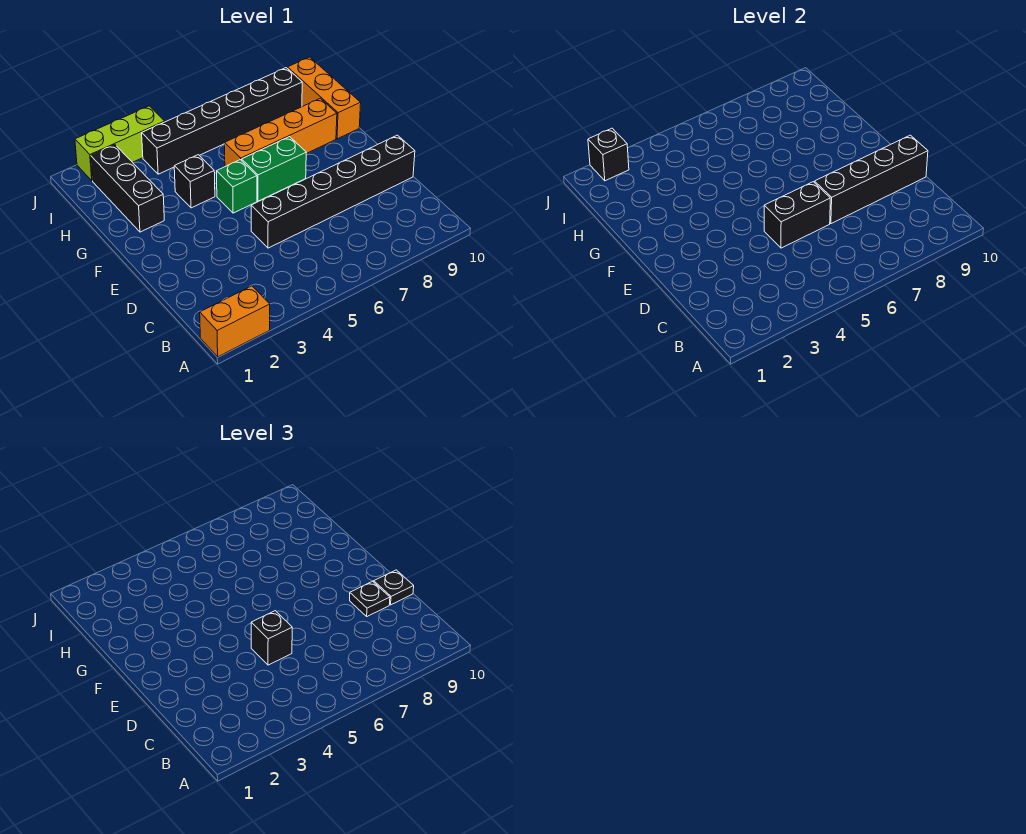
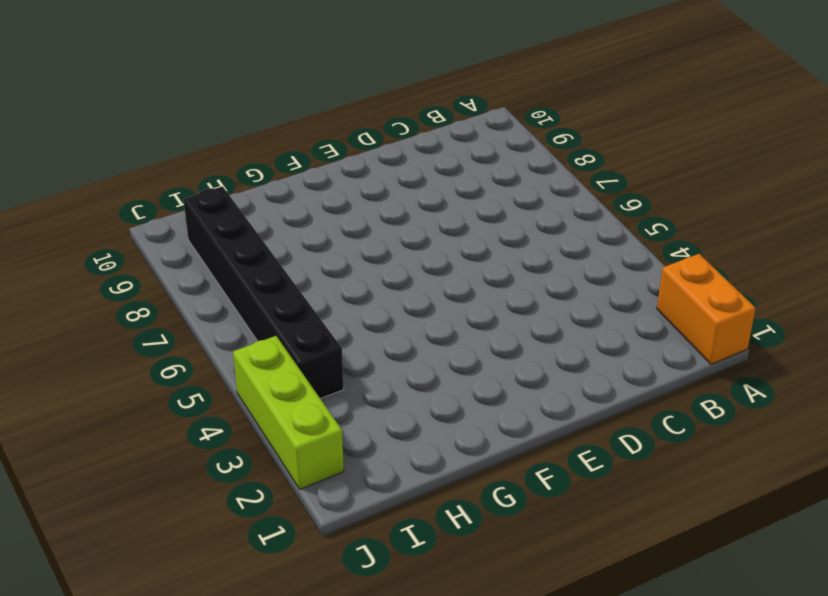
none -> black brick D5:D10 level 1
none -> green brick F5 level 1
none -> green brick F6:F7 level 1

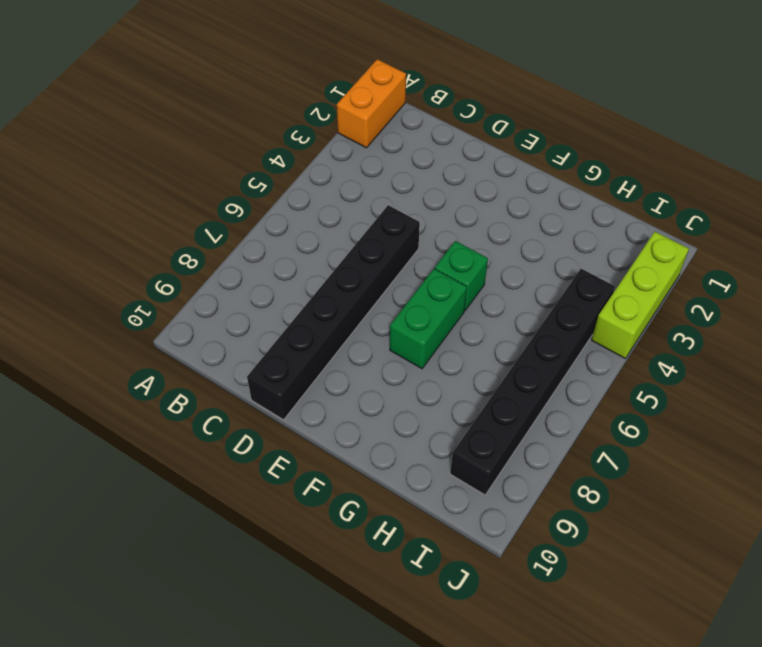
none -> black brick G2:I2 level 1
none -> black brick G4 level 1
none -> orange brick G6:G9 level 1

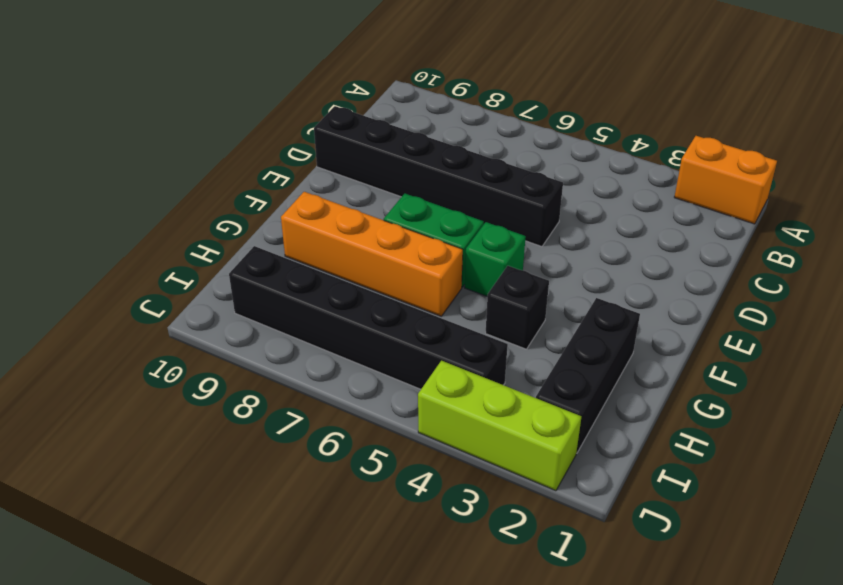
none -> orange brick G10:I10 level 1
none -> black brick D5:D6 level 2
none -> black brick D7:D10 level 2

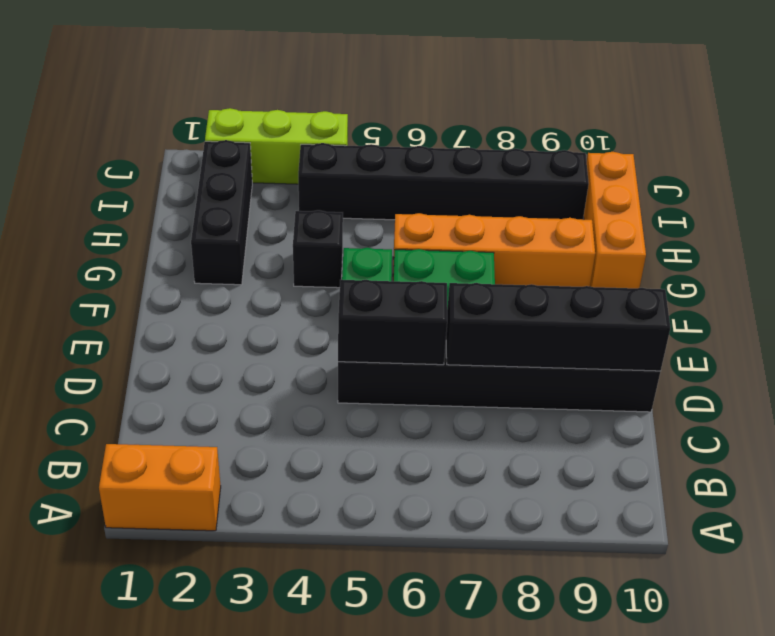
none -> black brick J2 level 2
none -> black brick D5 level 3
none -> black plate D9 level 3

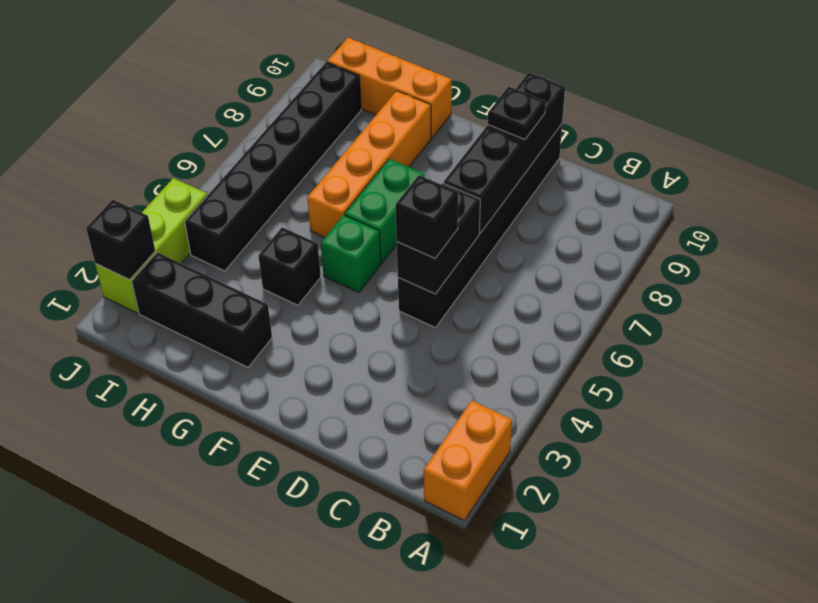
none -> black plate D10 level 3

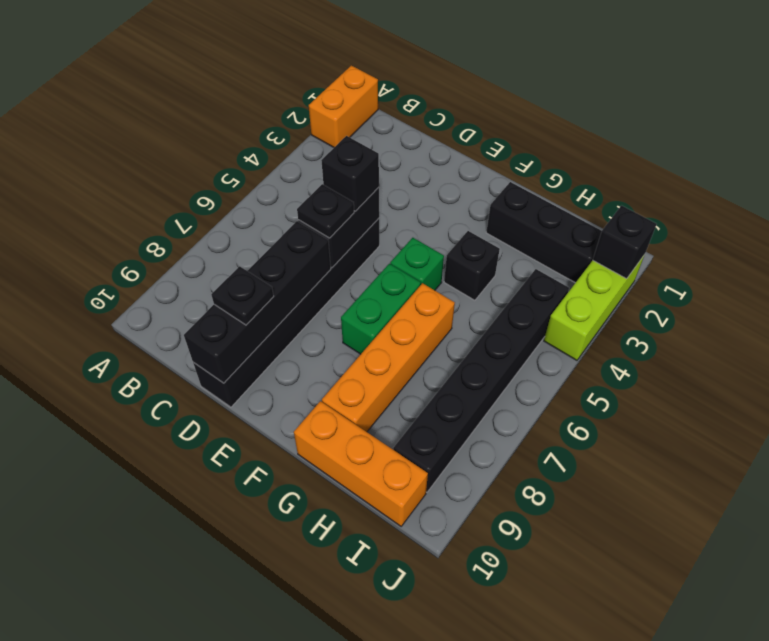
black plate D6 level 3 -> black plate D10 level 3

